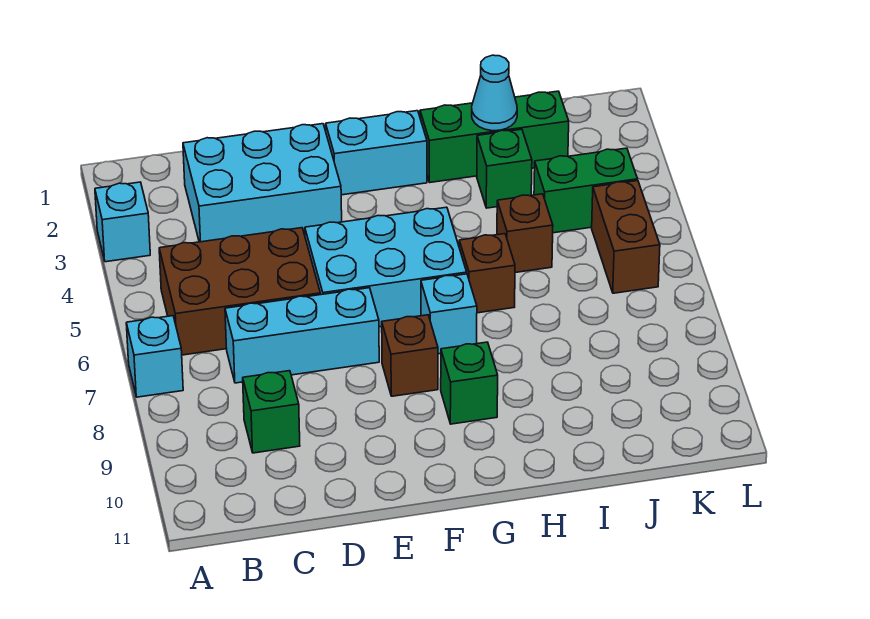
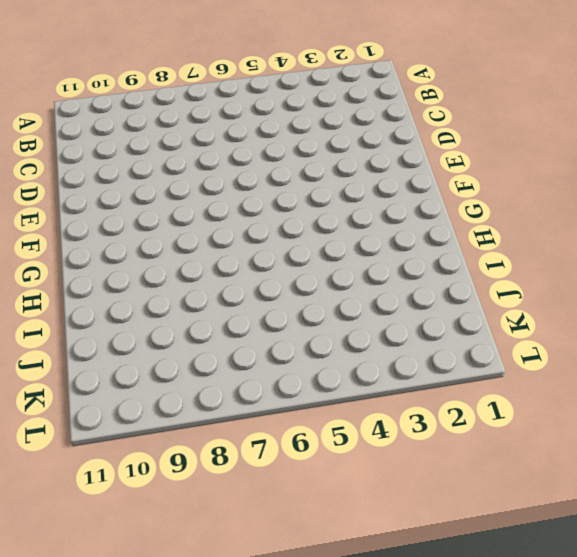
none -> cyan brick A3 level 1
none -> cyan brick A7 level 1
none -> brown brick B5:D6 level 1

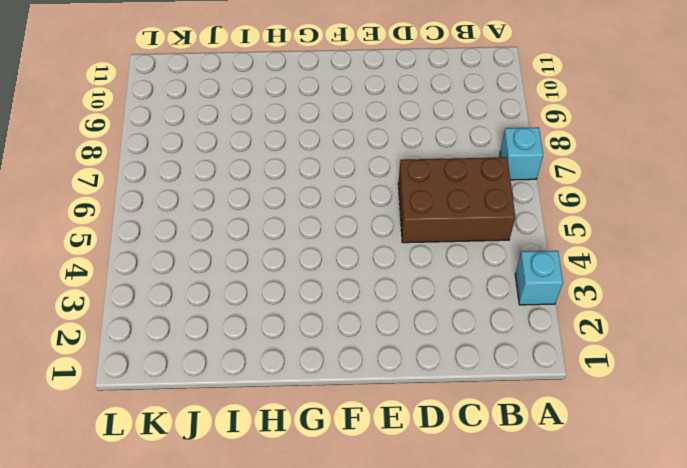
none -> cyan brick C2:E3 level 1
none -> cyan brick C7:E7 level 1
none -> green brick C9 level 1

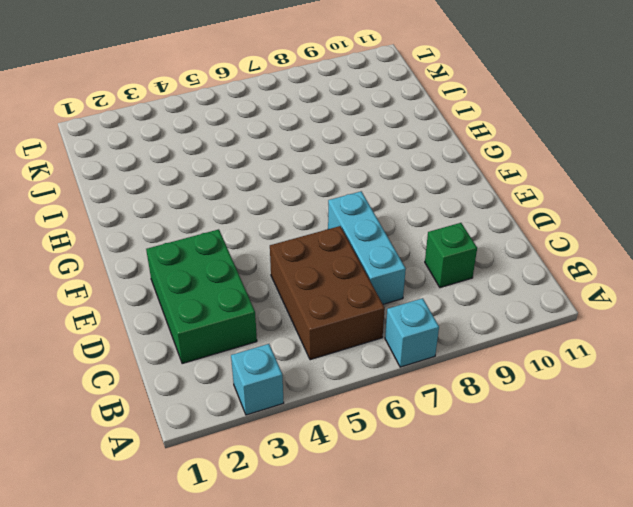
green brick C2:E3 level 1 -> cyan brick C2:E3 level 1
none -> cyan brick E5:G6 level 1
none -> cyan brick F2:G2 level 1
none -> brown brick F8 level 1

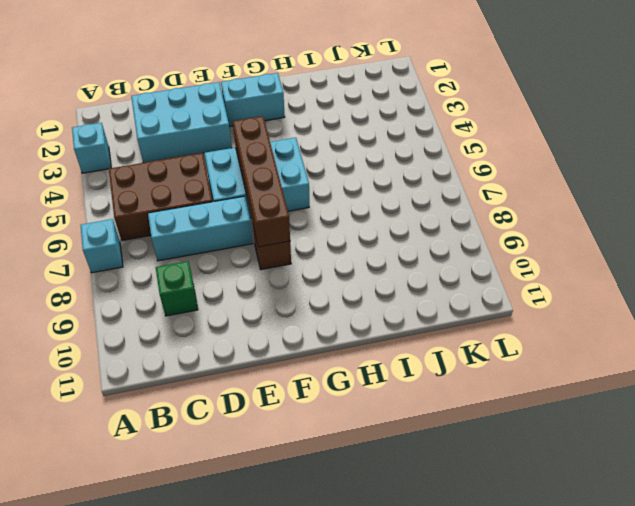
brown brick F5:F8 level 2 -> none
none -> cyan brick G7 level 1
none -> green brick G9 level 1
none -> green brick H2:J2 level 1

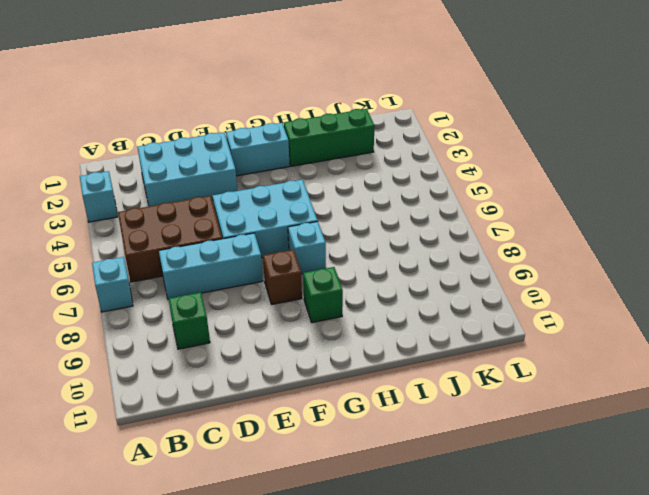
none -> brown brick H6 level 1
none -> green brick I3 level 1
none -> brown brick I5 level 1

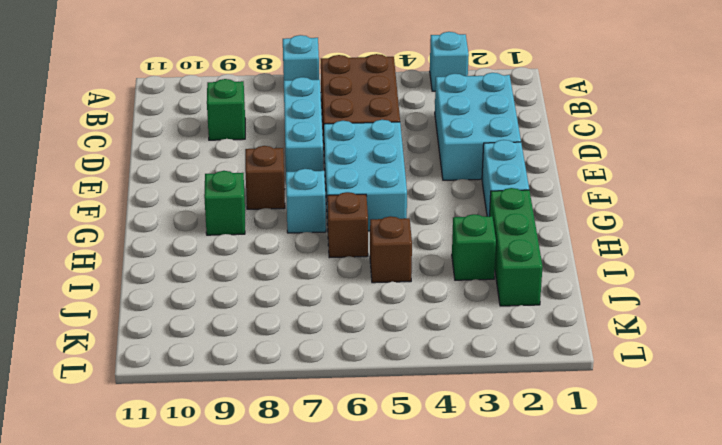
none -> green brick J4:K4 level 1
none -> brown brick K5:K6 level 1
none -> cyan cone I2 level 2

